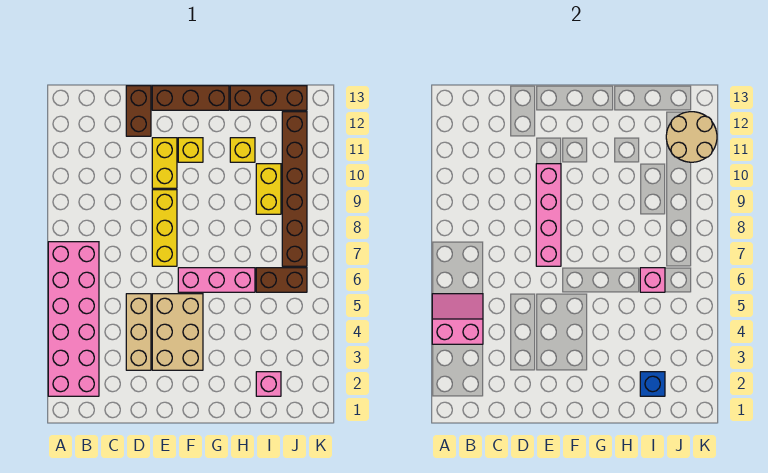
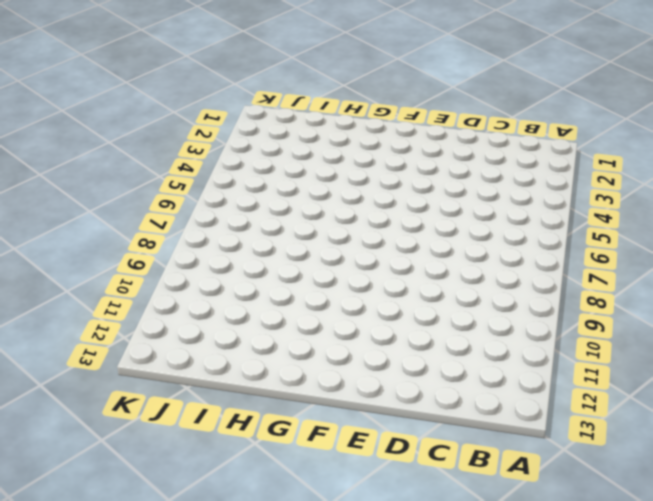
none -> pink brick A2:B7 level 1
none -> tan brick D3:D5 level 1
none -> brown brick D12:D13 level 1

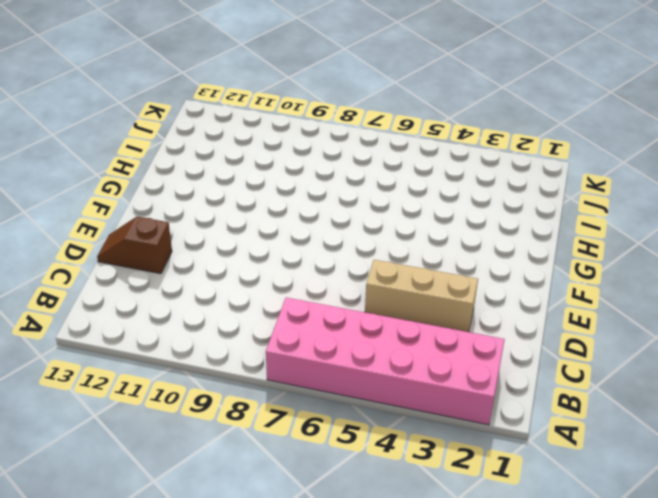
brown slope D12:D13 level 1 top 12 -> brown brick D12:D13 level 1
none -> tan brick E3:F5 level 1
none -> yellow brick E7:E9 level 1
none -> yellow brick E10:E11 level 1

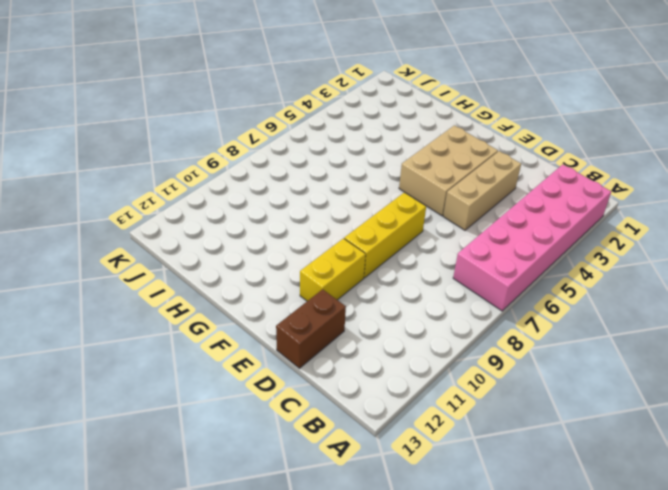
none -> brown brick E13:G13 level 1
none -> pink brick F6:H6 level 1
none -> yellow brick F11 level 1

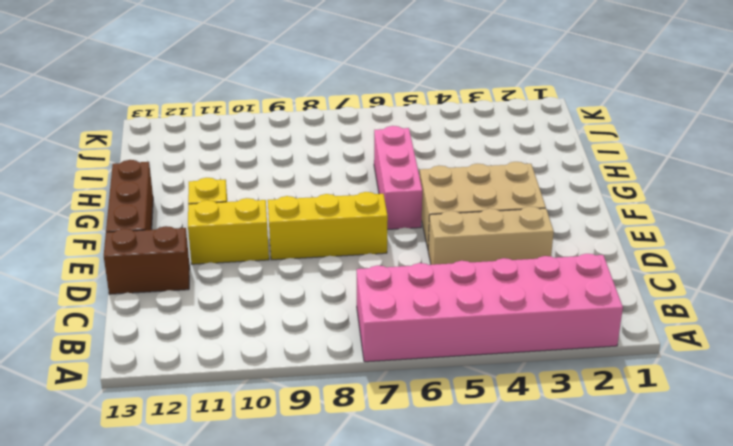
none -> yellow brick H11 level 1
none -> brown brick H13:J13 level 1
none -> pink brick I2 level 1

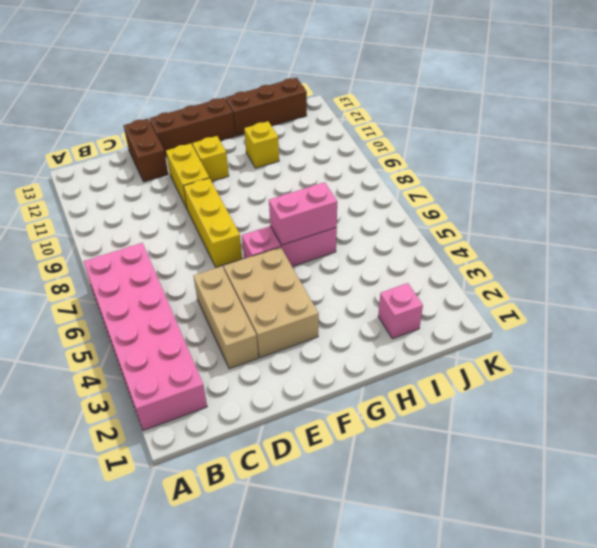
pink brick G6:H6 level 2 -> none
none -> brown brick I6:J6 level 1
none -> yellow brick I9:I10 level 1
none -> brown brick J7:J12 level 1

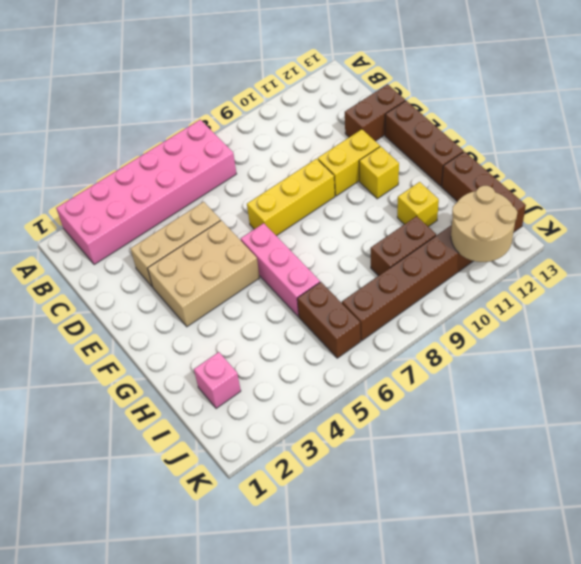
brown brick I9:I10 level 1 -> yellow brick I9:I10 level 1
none -> pink slope A4:B5 level 2 top 4
none -> pink brick E7:E10 level 2
none -> blue brick I2 level 2

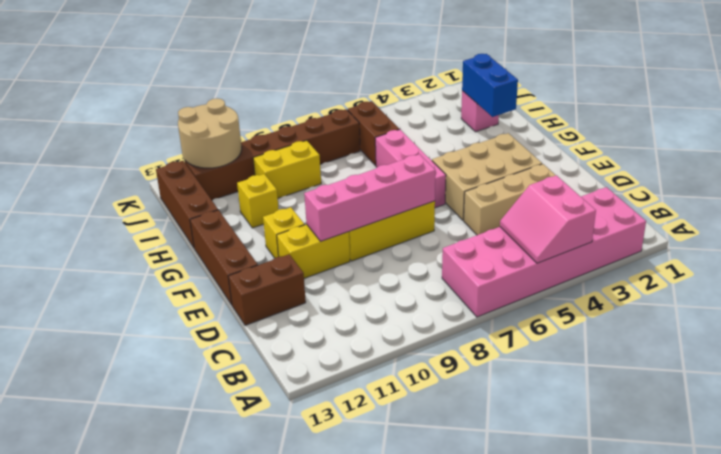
blue brick H2:I2 level 2 -> blue brick I2 level 2
none -> pink brick I6 level 2

